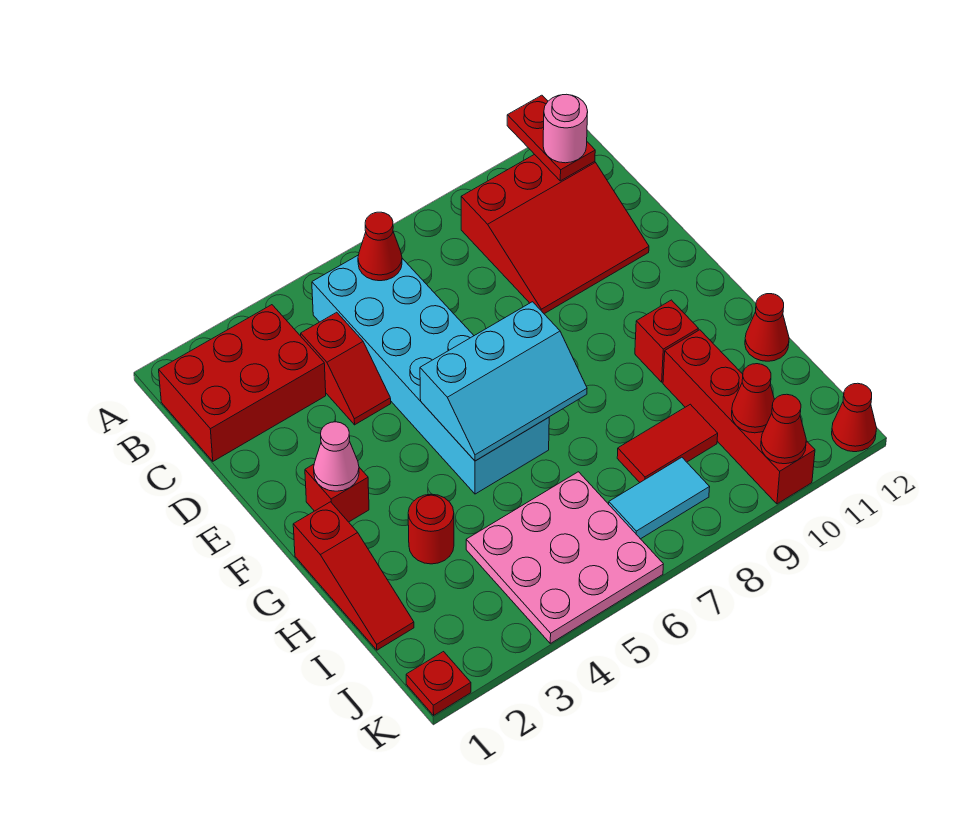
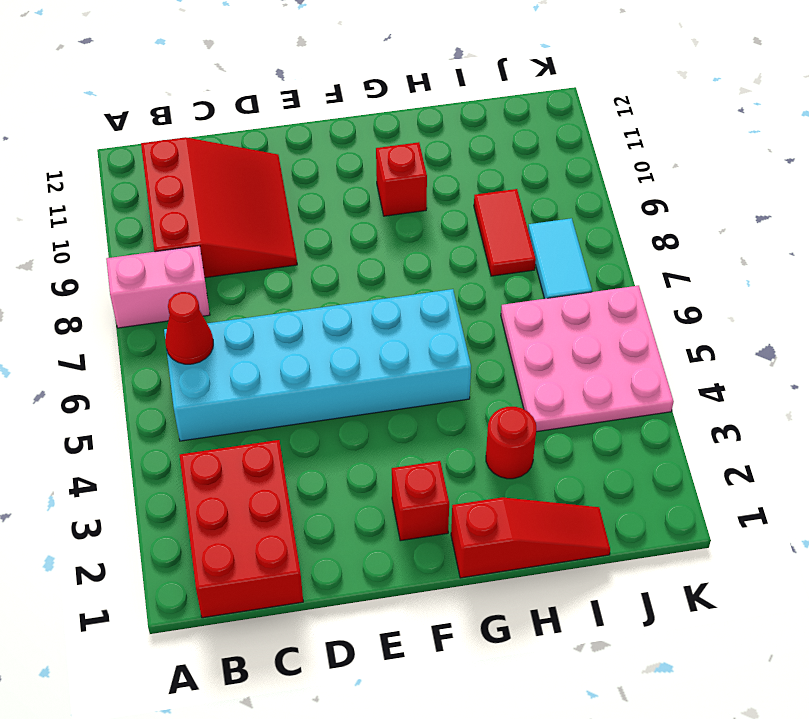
pink brick A8:B8 level 1 -> none
none -> red slope C4:D4 level 1 top C
none -> red brick H10:K10 level 1
none -> red cone H12 level 1

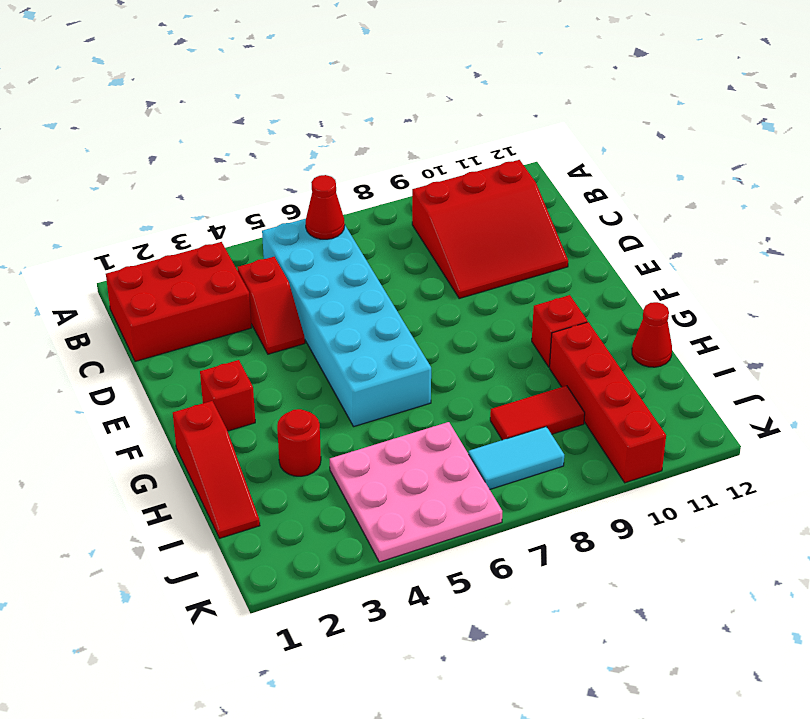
none -> red plate K1 level 1
none -> red cone K12 level 1
none -> red plate A11:B11 level 2

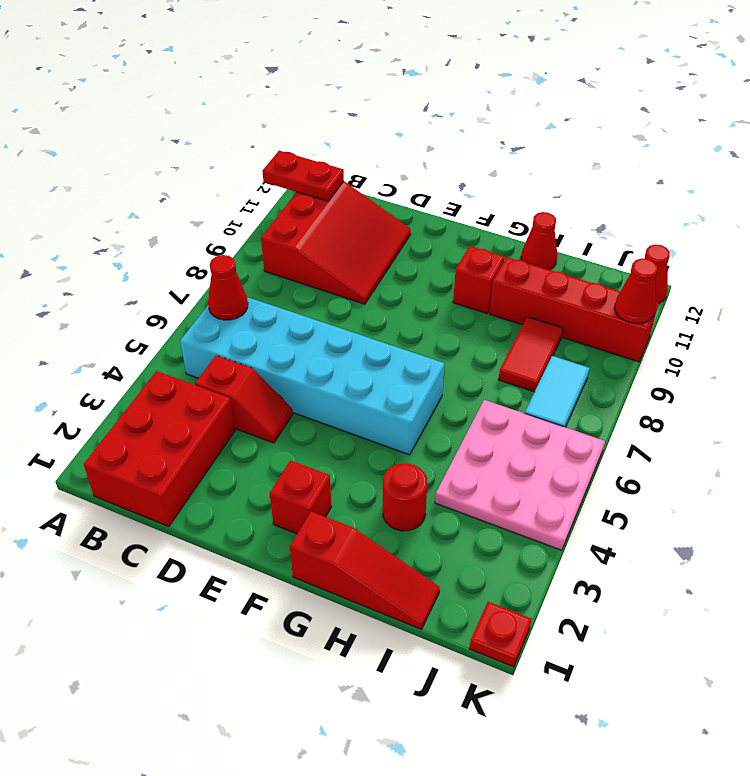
none -> pink cone F2 level 2
none -> cyan slope F5:G7 level 2 top F
none -> red cone J10 level 2

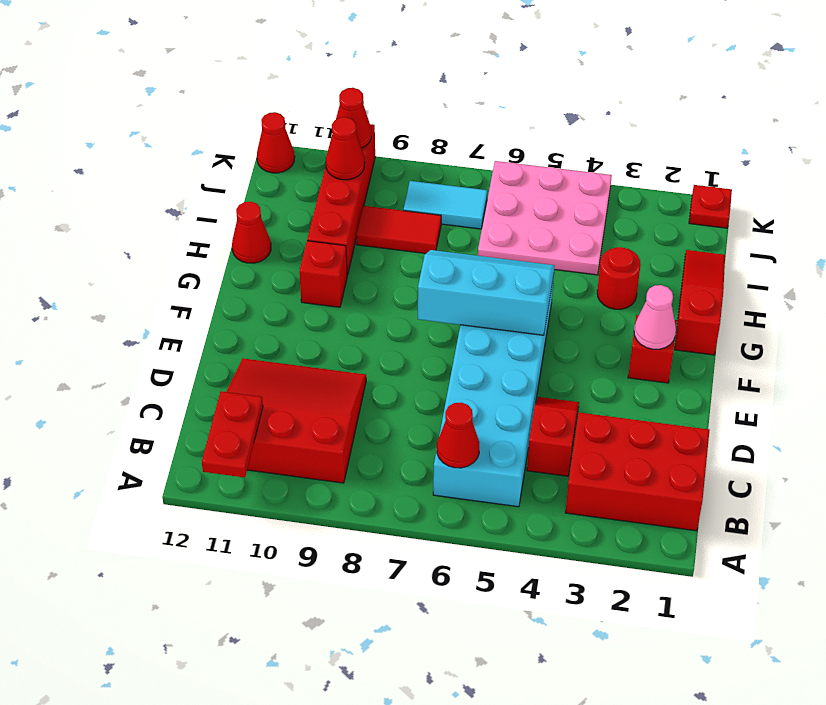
none -> pink round brick B11 level 3

